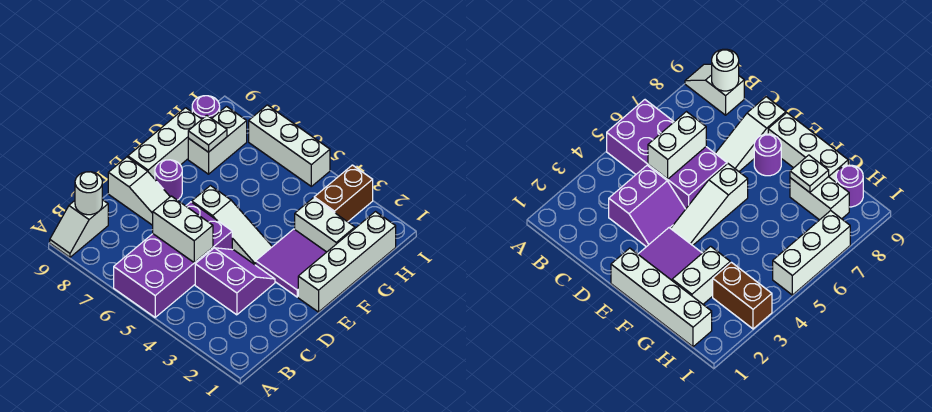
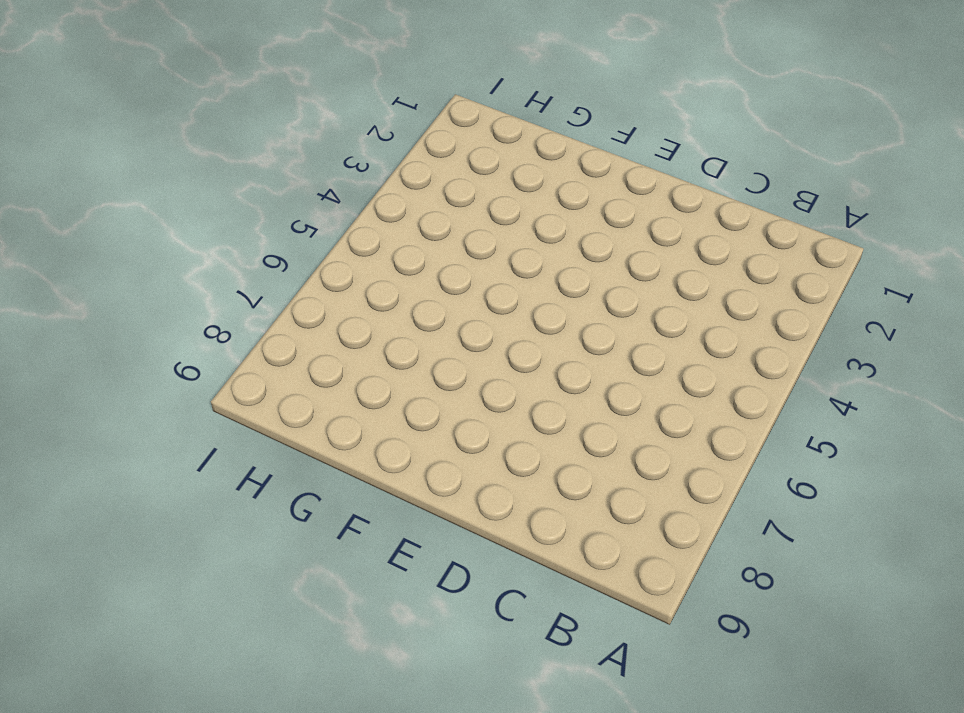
none -> purple brick A5:D6 level 1
none -> white slope A9:B9 level 1 top B
none -> purple slope C3:D4 level 1 top C

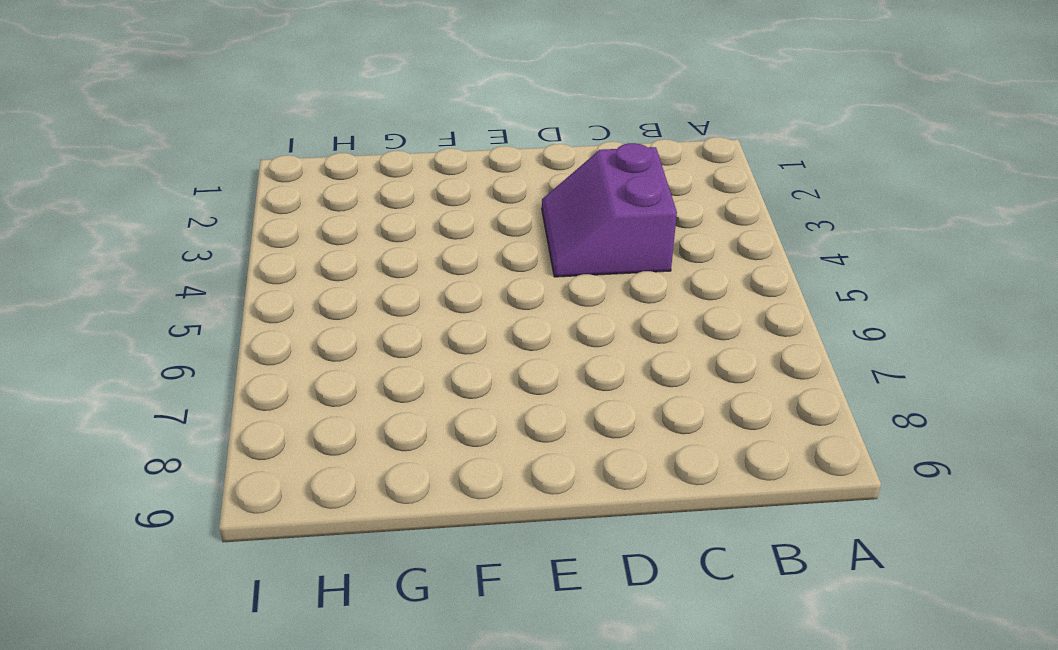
none -> purple brick A5:D6 level 1
none -> white slope A9:B9 level 1 top B
none -> white slope D7:D9 level 1 top 9

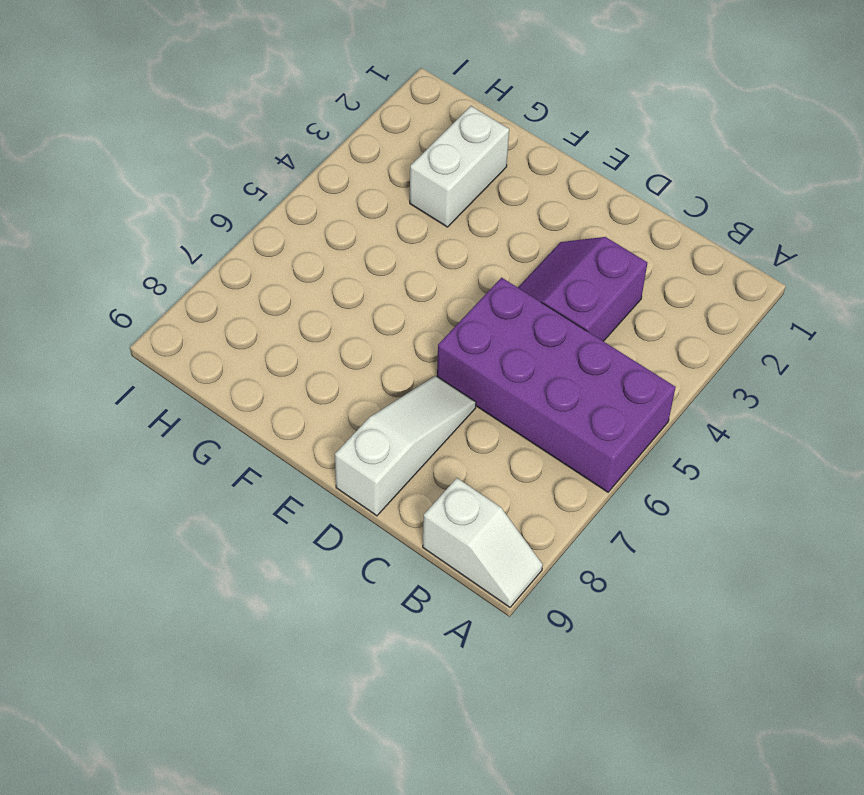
none -> white brick E1:H1 level 1
none -> purple tile E2:F3 level 1
none -> white slope E4:E6 level 1 top 6

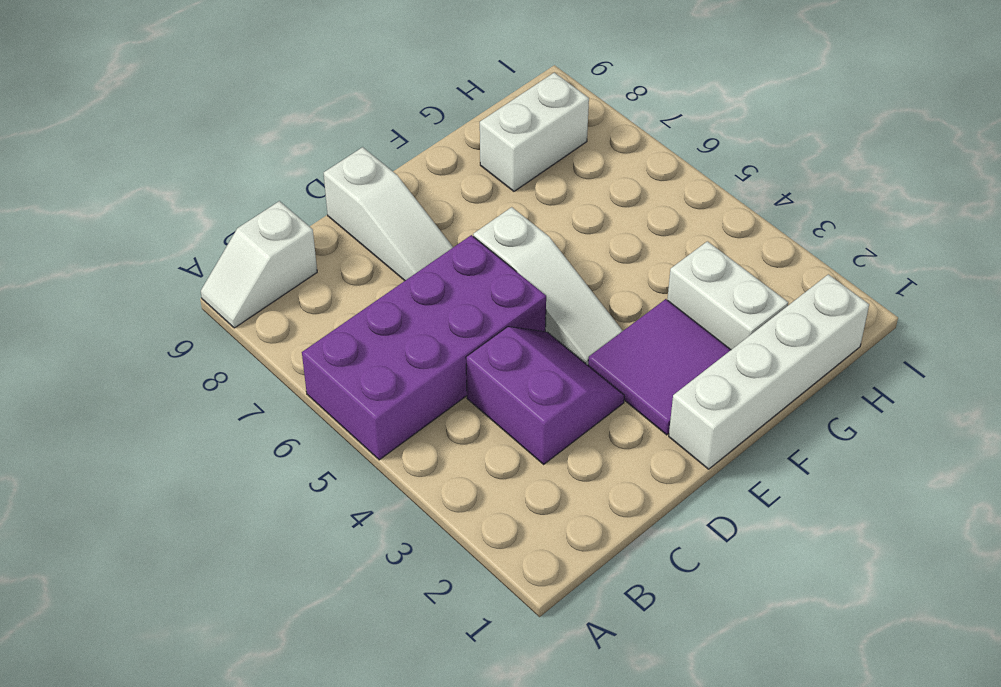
none -> purple round brick E8 level 1
none -> white brick E9:G9 level 1
none -> brown brick H3:I3 level 1

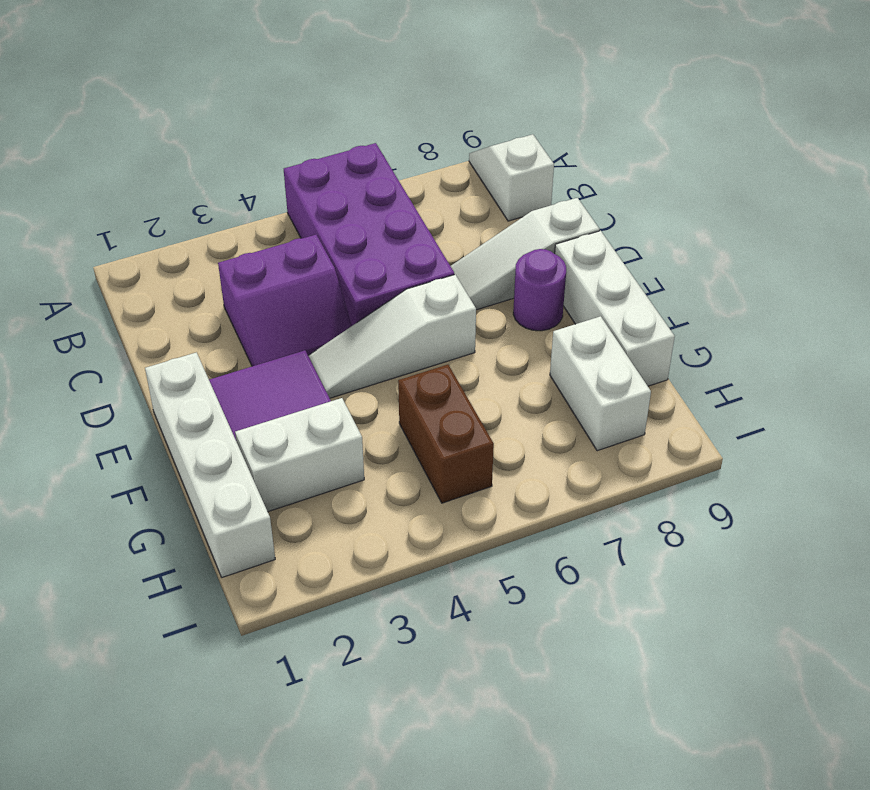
brown brick G5:H5 level 1 -> brown brick H3:I3 level 1
none -> purple round brick H9 level 1
none -> white brick I5:I7 level 1
none -> white round brick B9 level 2

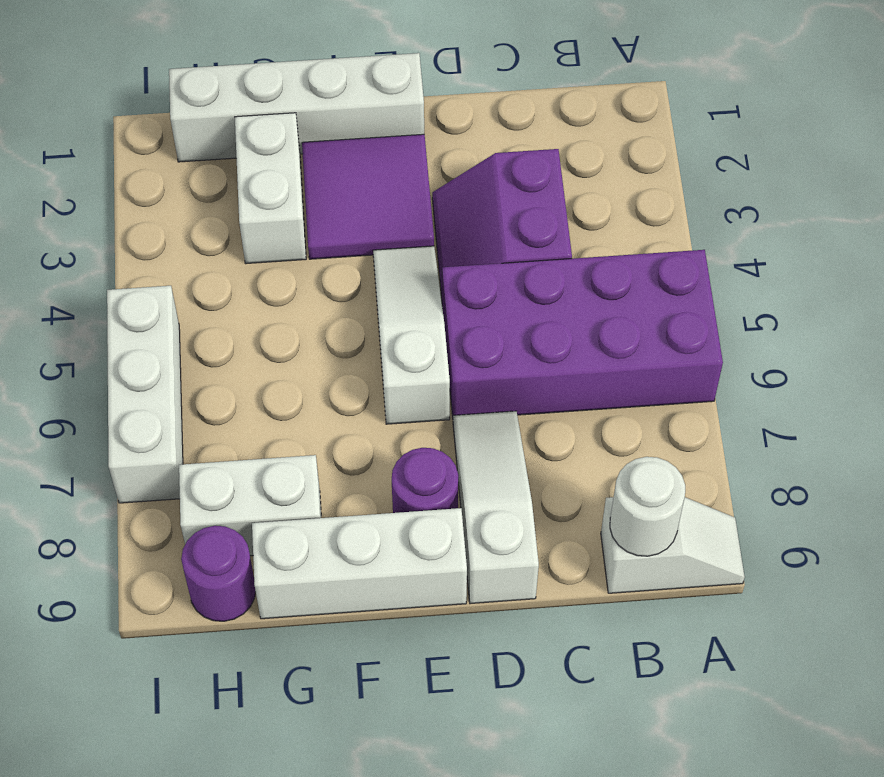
none -> brown brick H3:I3 level 1
none -> white brick C5:C6 level 2
none -> white plate G8 level 2

